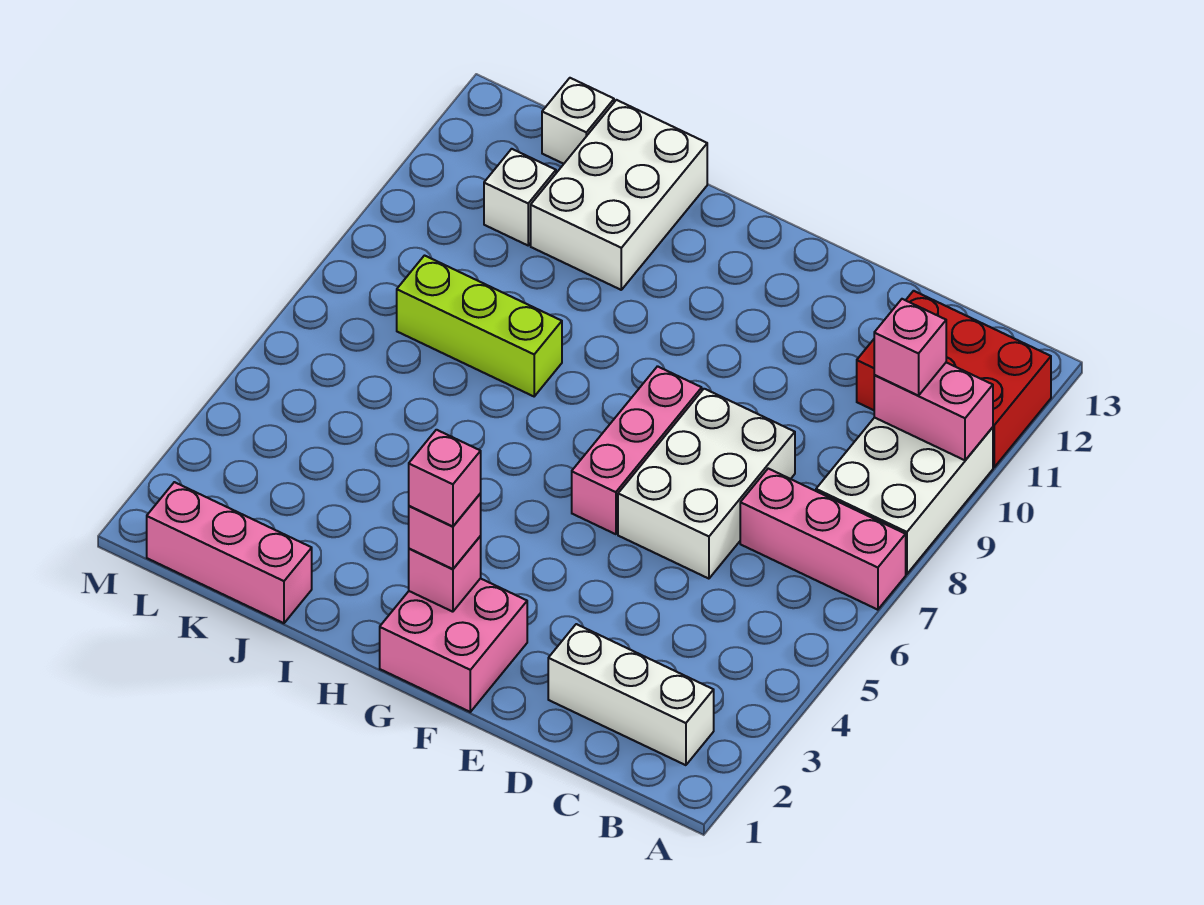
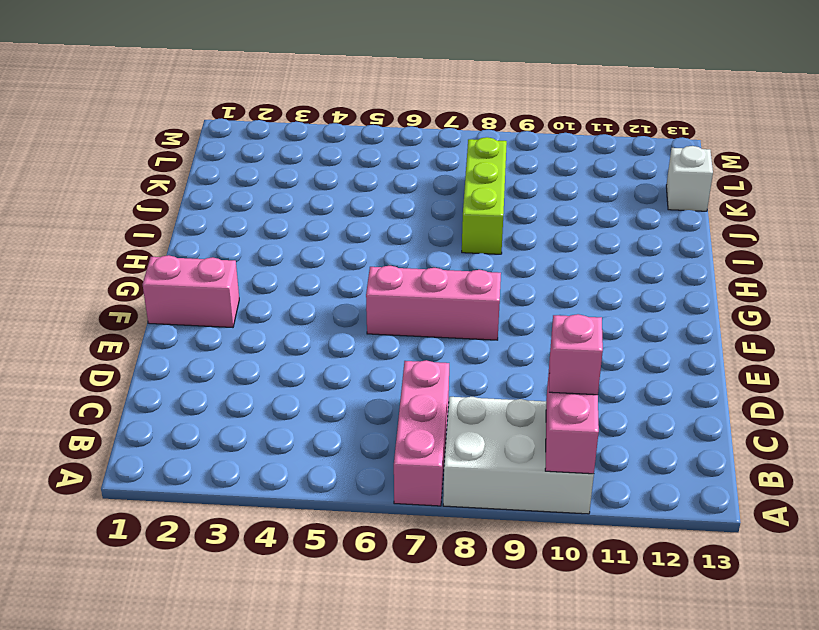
pink brick F1:F2 level 1 -> pink brick F1:G2 level 1
none -> red brick A11:C12 level 1
none -> white brick B2:D2 level 1
none -> white brick D6:E8 level 1

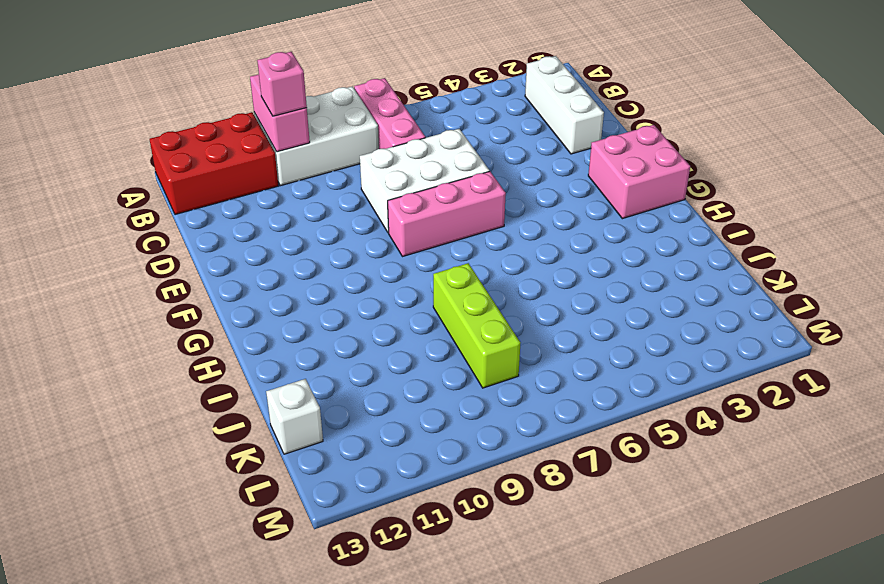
red brick A11:B13 level 1 -> red brick A11:C12 level 1
none -> white brick I11:J13 level 1
none -> pink brick J1:L1 level 1
none -> white brick K11 level 1

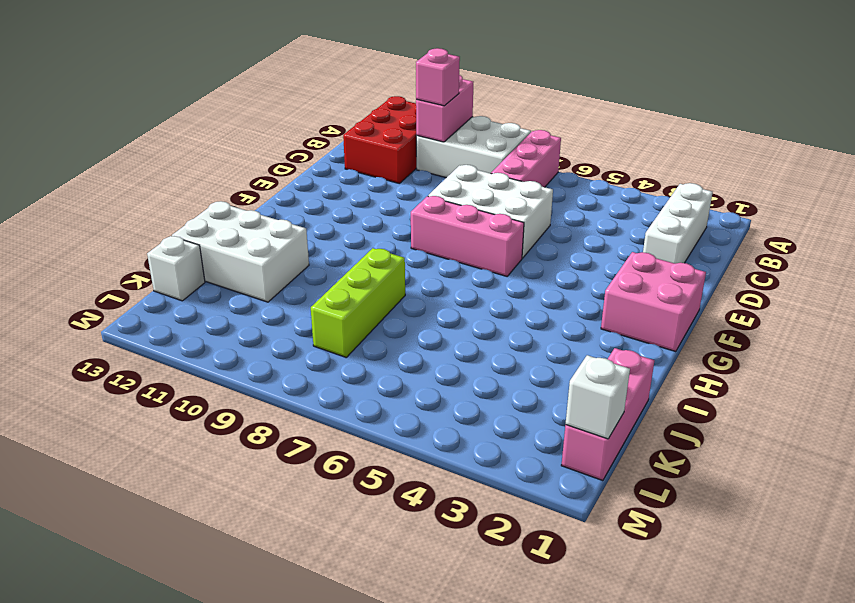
white brick L1 level 2 -> white brick K11 level 1
none -> pink brick G2 level 2
none -> pink brick G2 level 3
none -> pink brick G2 level 4

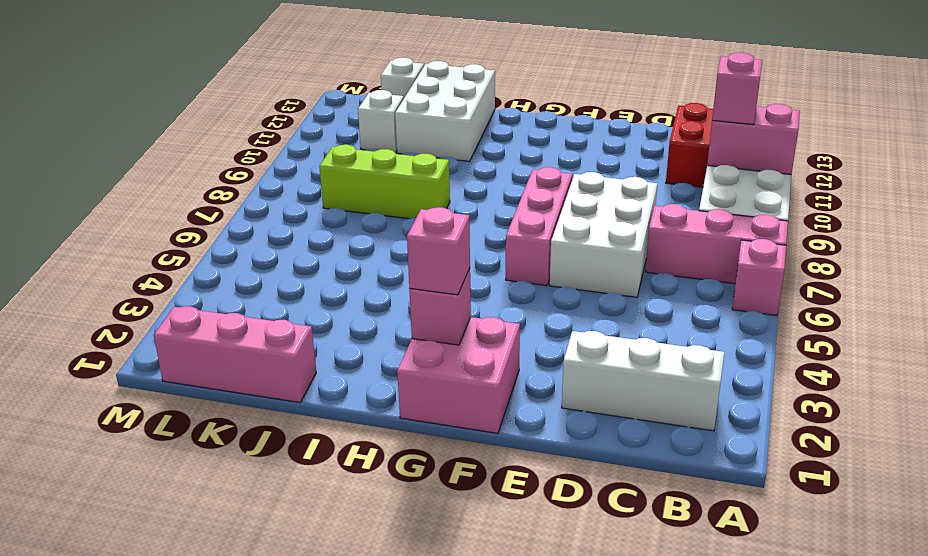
pink brick A6 level 1 -> pink brick G2 level 4

